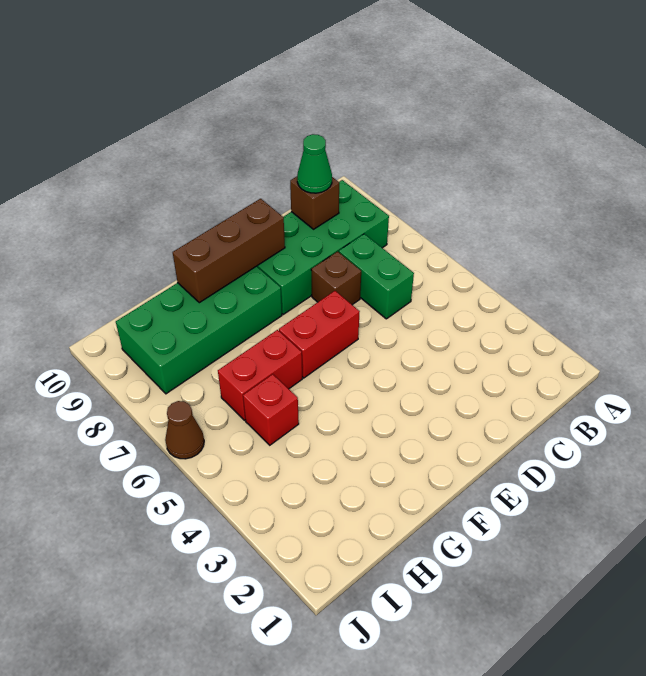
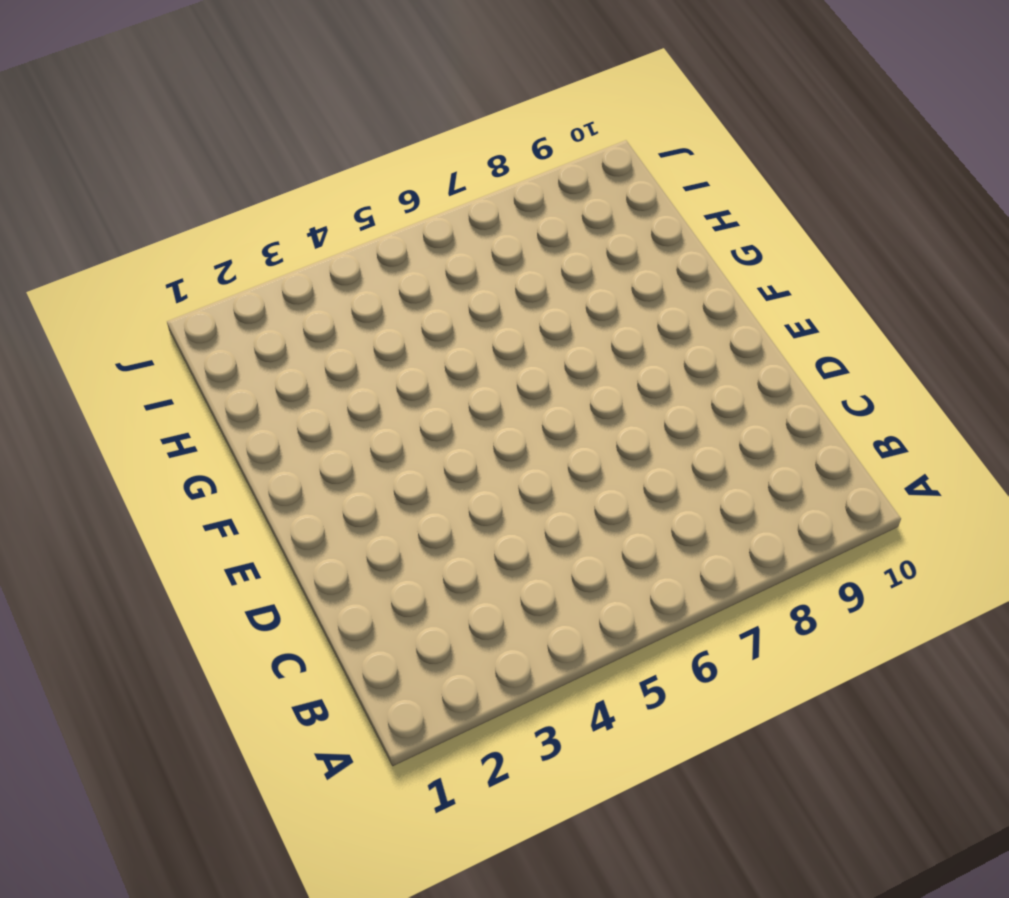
none -> green brick B8:E9 level 1
none -> green brick C6:C7 level 1

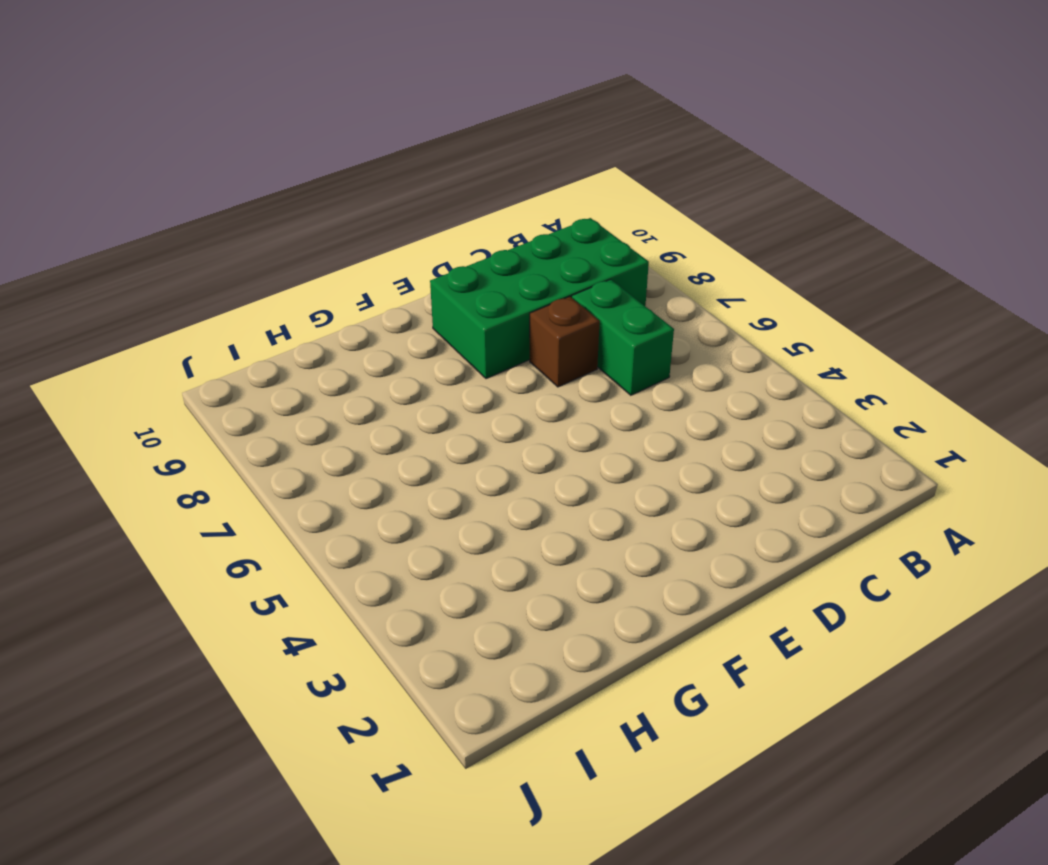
none -> red brick E6:F6 level 1
none -> green brick F8:I9 level 1

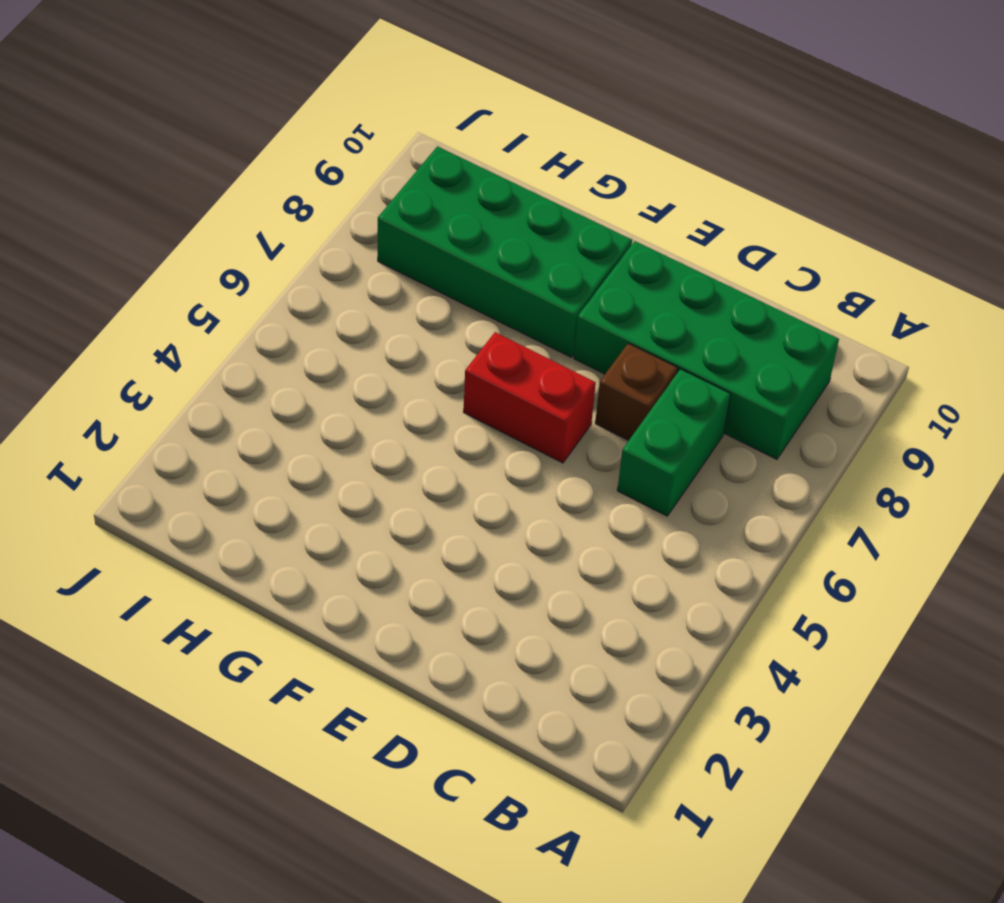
none -> red brick G6:H6 level 1
none -> red brick H5 level 1

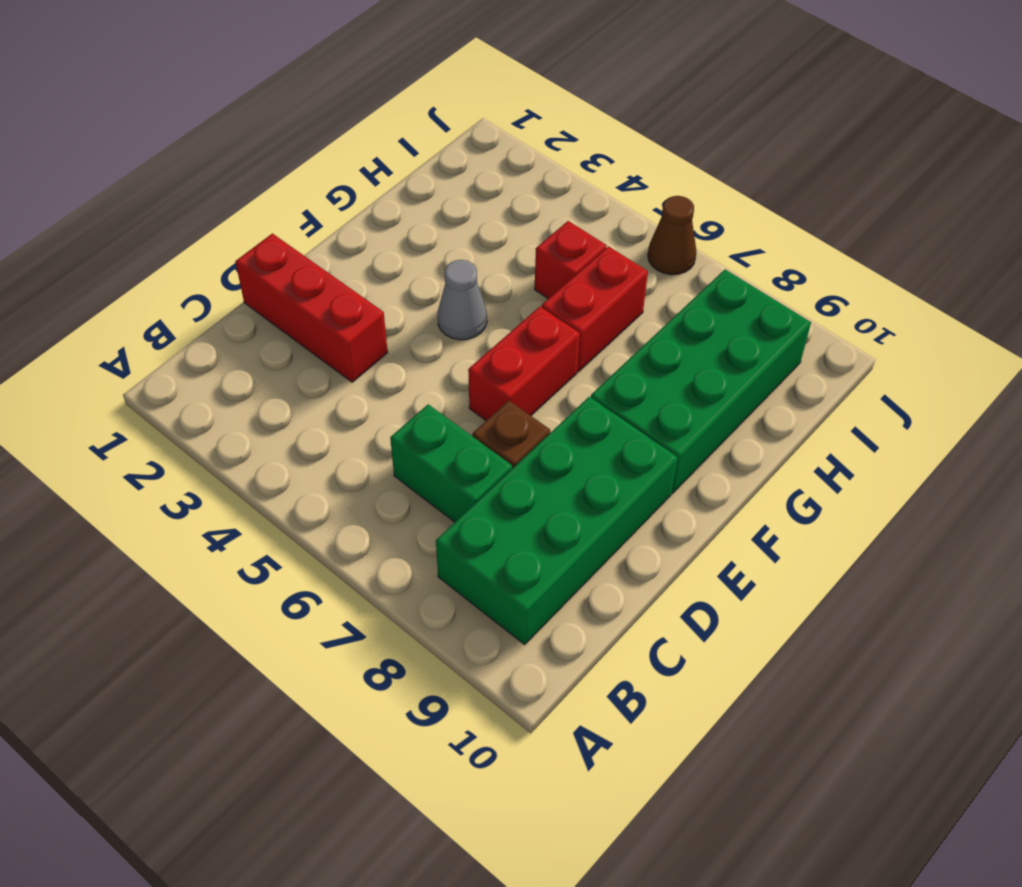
red brick D1:D3 level 1 -> none
grey cone F4 level 1 -> none
none -> brown brick C9 level 2
none -> brown brick E9:G9 level 2

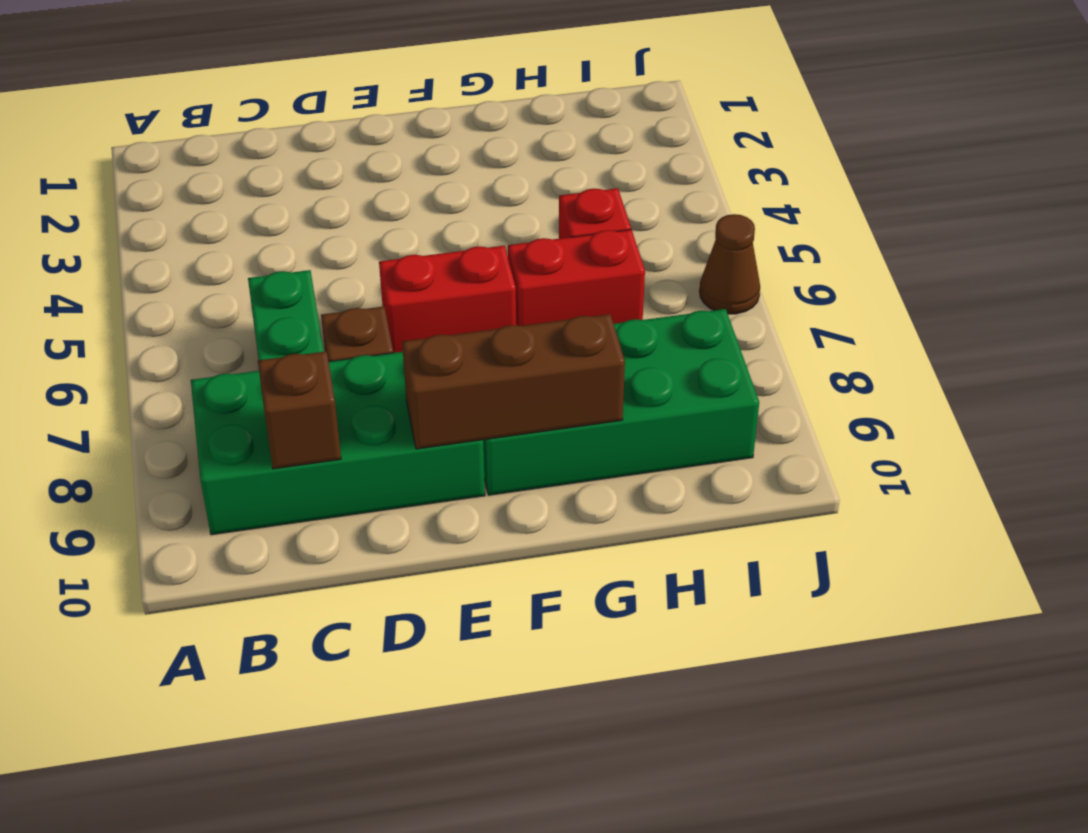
none -> green cone C9 level 3

